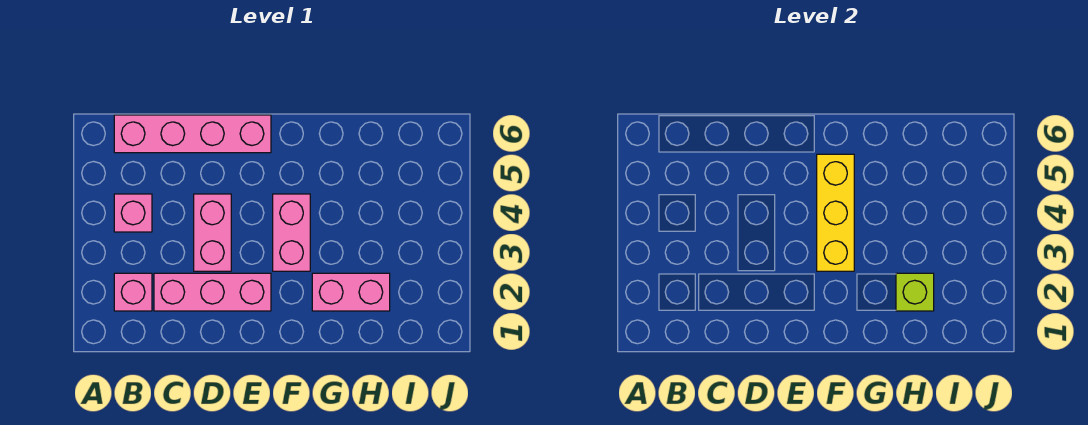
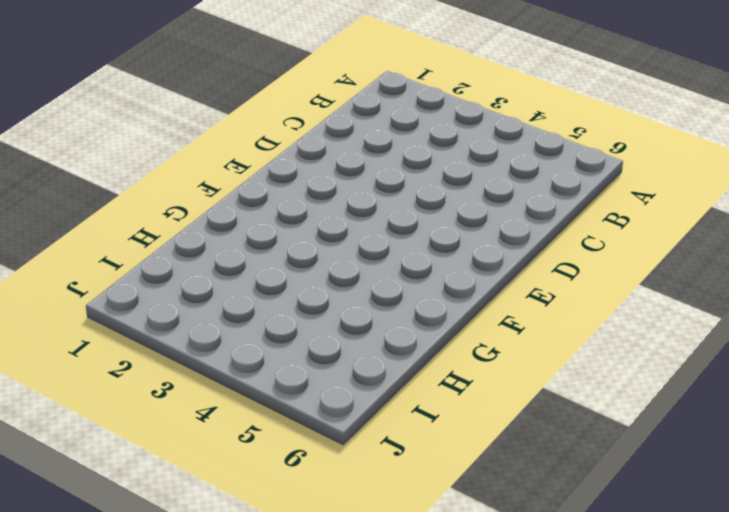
none -> pink brick B2 level 1
none -> pink brick B4 level 1

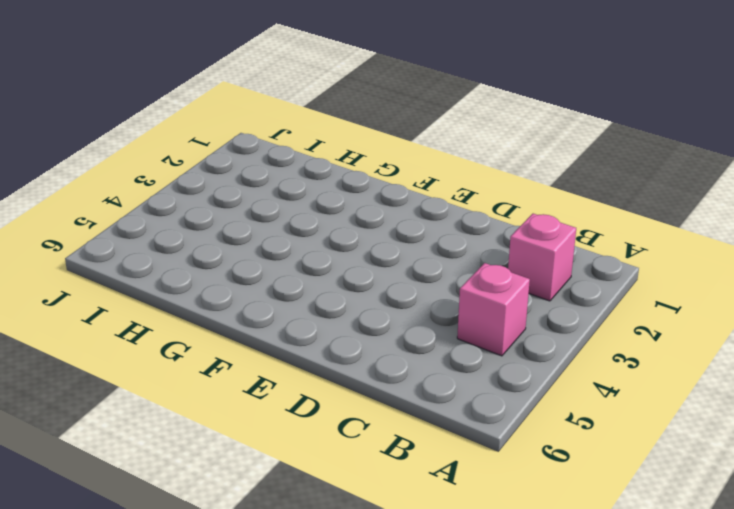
none -> pink brick B6:E6 level 1
none -> pink brick C2:E2 level 1

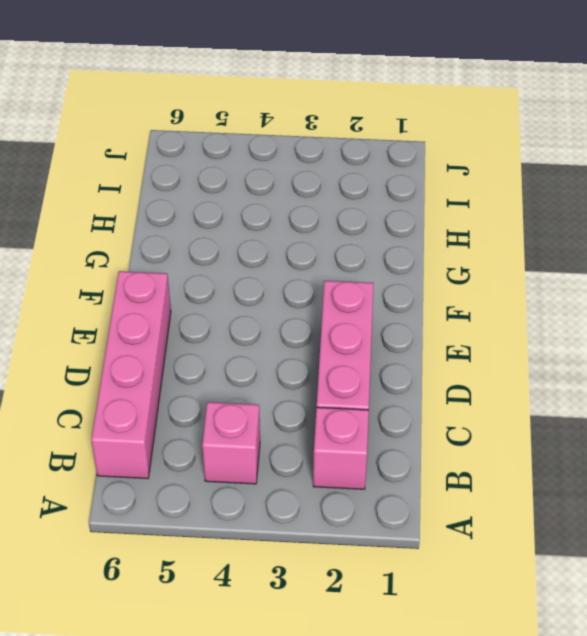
none -> pink brick D3:D4 level 1
none -> pink brick F3:F4 level 1

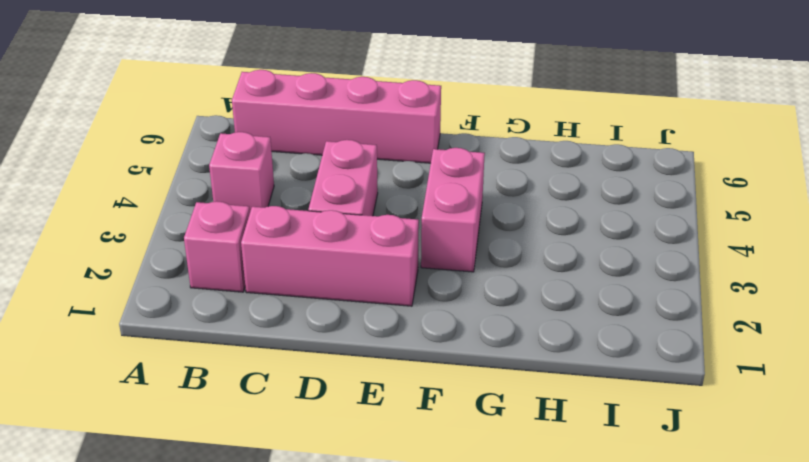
none -> pink brick G2:H2 level 1
none -> yellow brick F3:F5 level 2

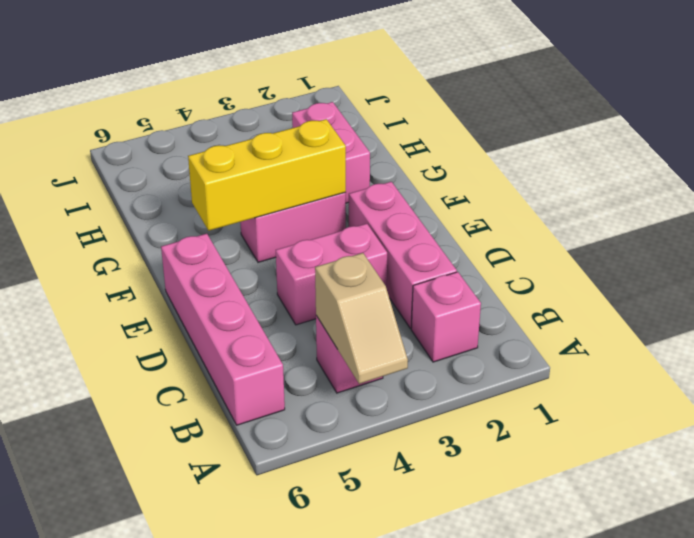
tan slope A4:B4 level 2 top B -> none
none -> lime brick H2 level 2

